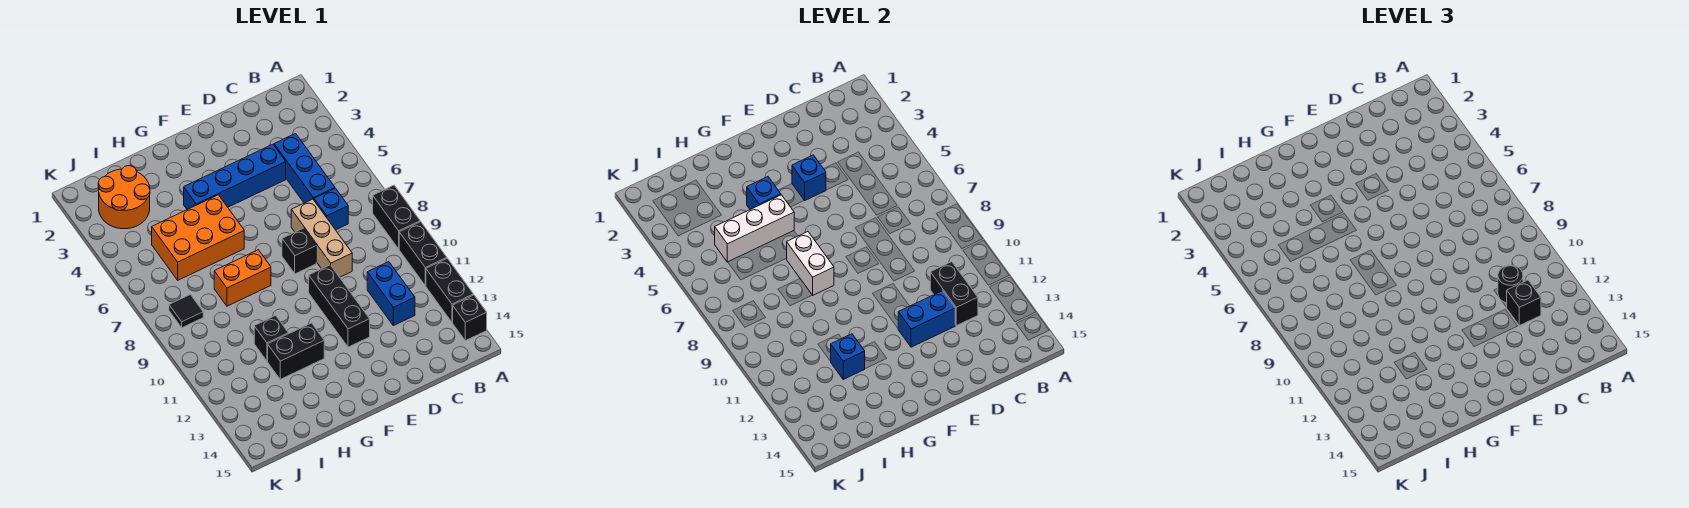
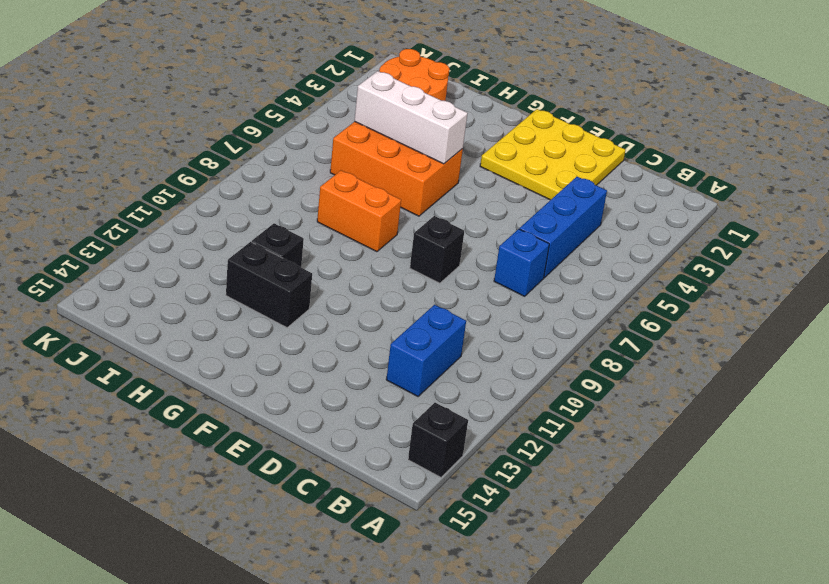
yellow plate D1:F3 level 1 -> none
none -> black brick A8:A9 level 1
none -> black brick A10:A11 level 1
none -> black brick A12:A13 level 1

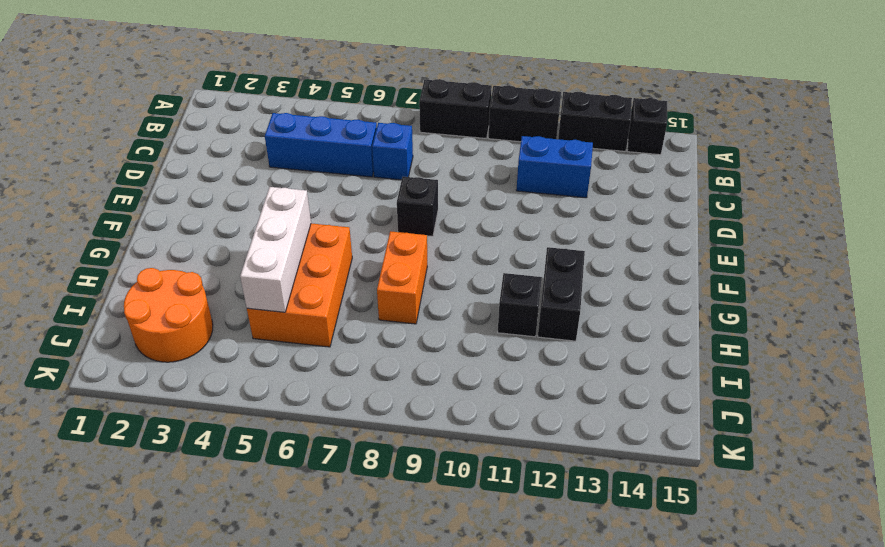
none -> blue brick D4:G4 level 1
none -> tan brick D7:D9 level 1
none -> black brick E10:E12 level 1

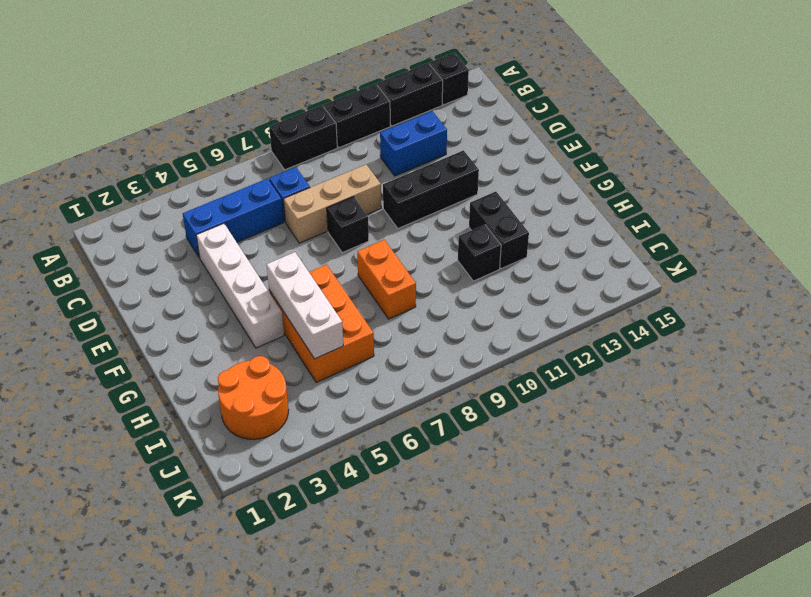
white brick D4:G4 level 1 -> blue brick D4:G4 level 1
none -> black tile J8 level 1
none -> black brick C11:C12 level 2
none -> blue brick D12:E12 level 2

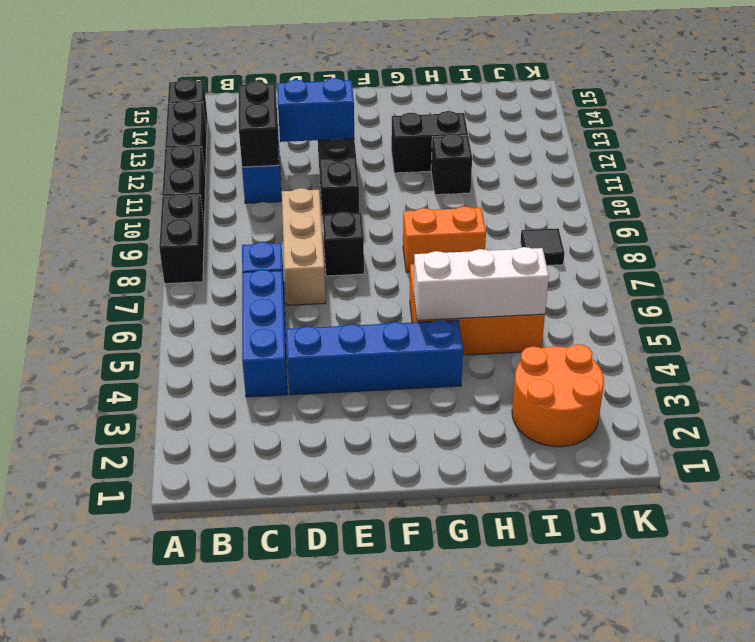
none -> blue brick E4 level 2
none -> blue brick G4 level 2
none -> white brick G7:G8 level 2

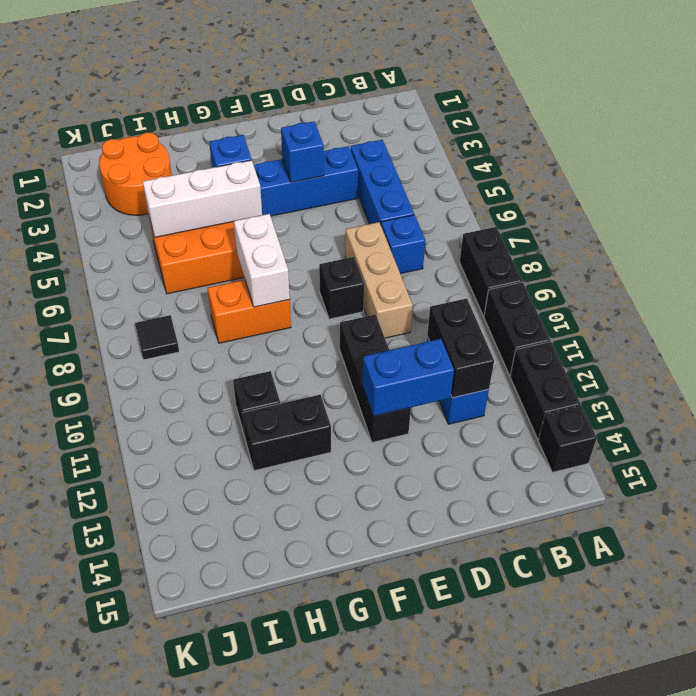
none -> blue brick H12 level 2
none -> black round brick C11 level 3
none -> black brick C12 level 3

